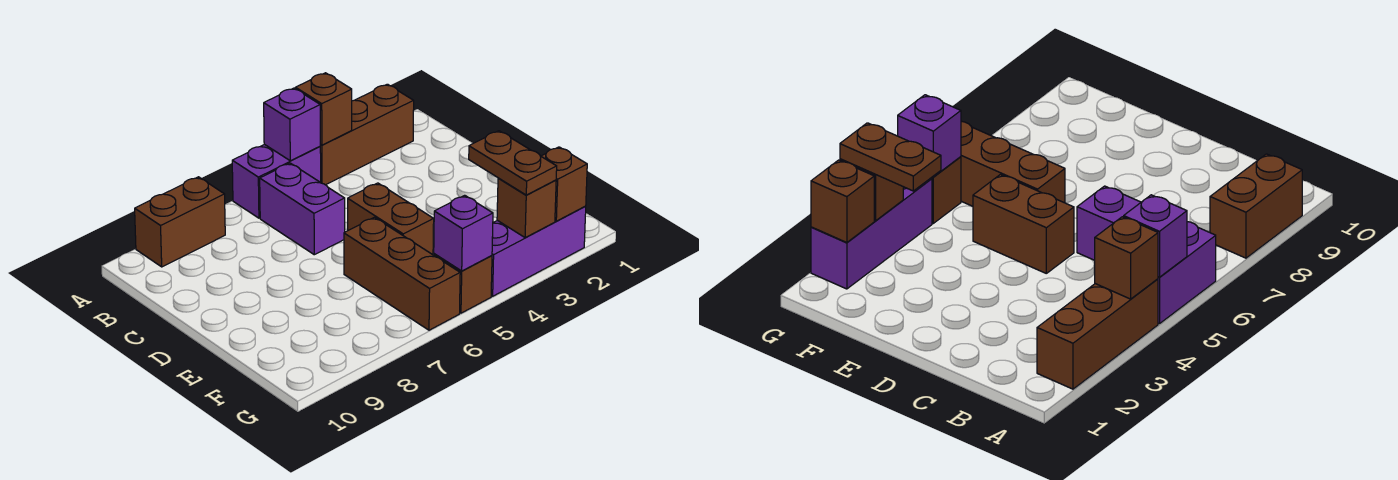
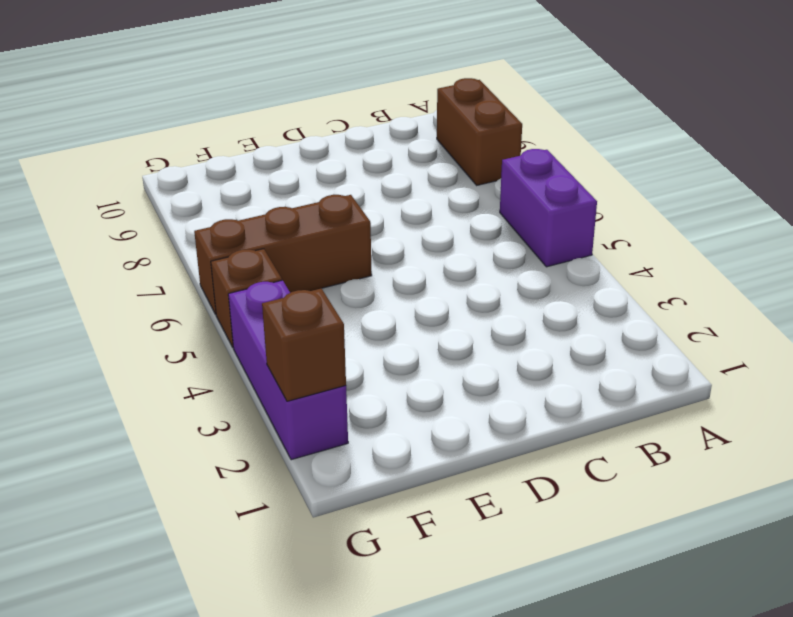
none -> brown brick A2:A4 level 1
none -> purple brick B6:C6 level 1
none -> brown brick D5:E5 level 1

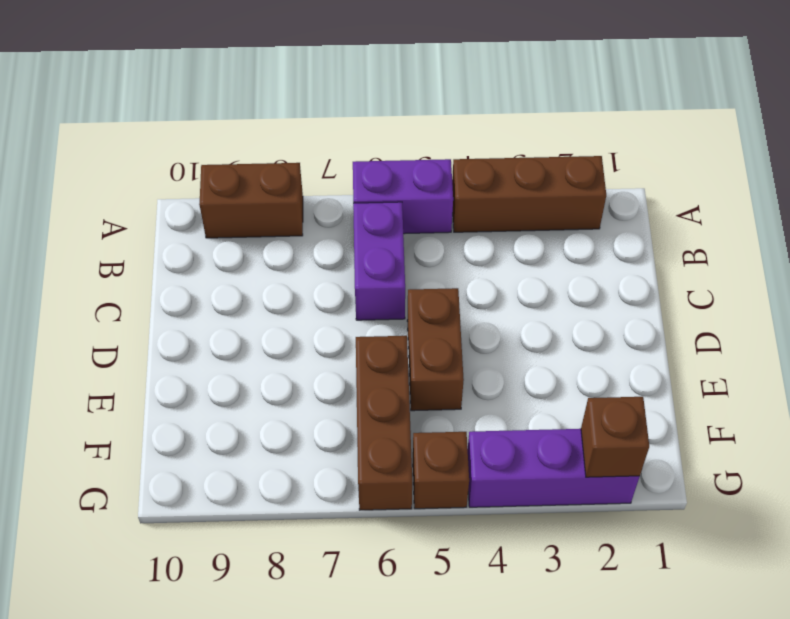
none -> brown brick A4 level 2
none -> purple brick A5 level 2
none -> brown brick G3 level 2

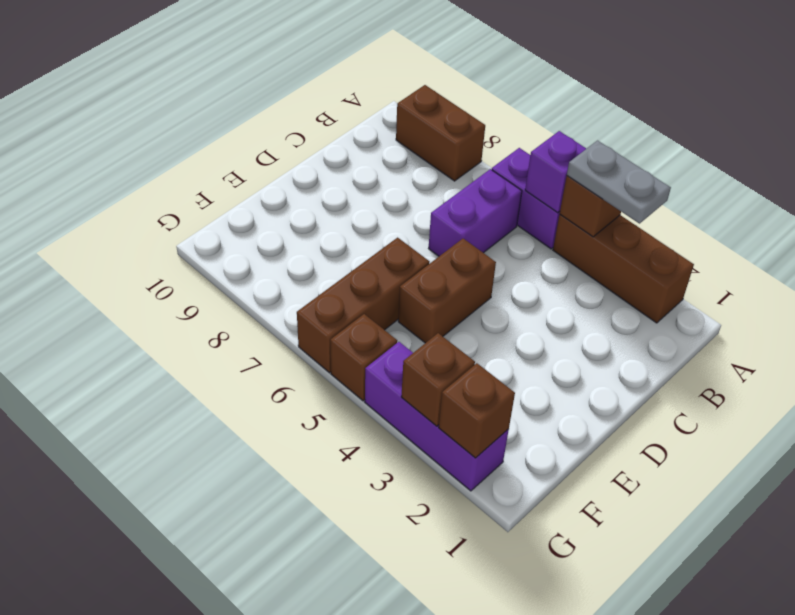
grey plate A3:A4 level 3 -> none
none -> purple brick G5 level 2
none -> brown plate F3:G3 level 3

